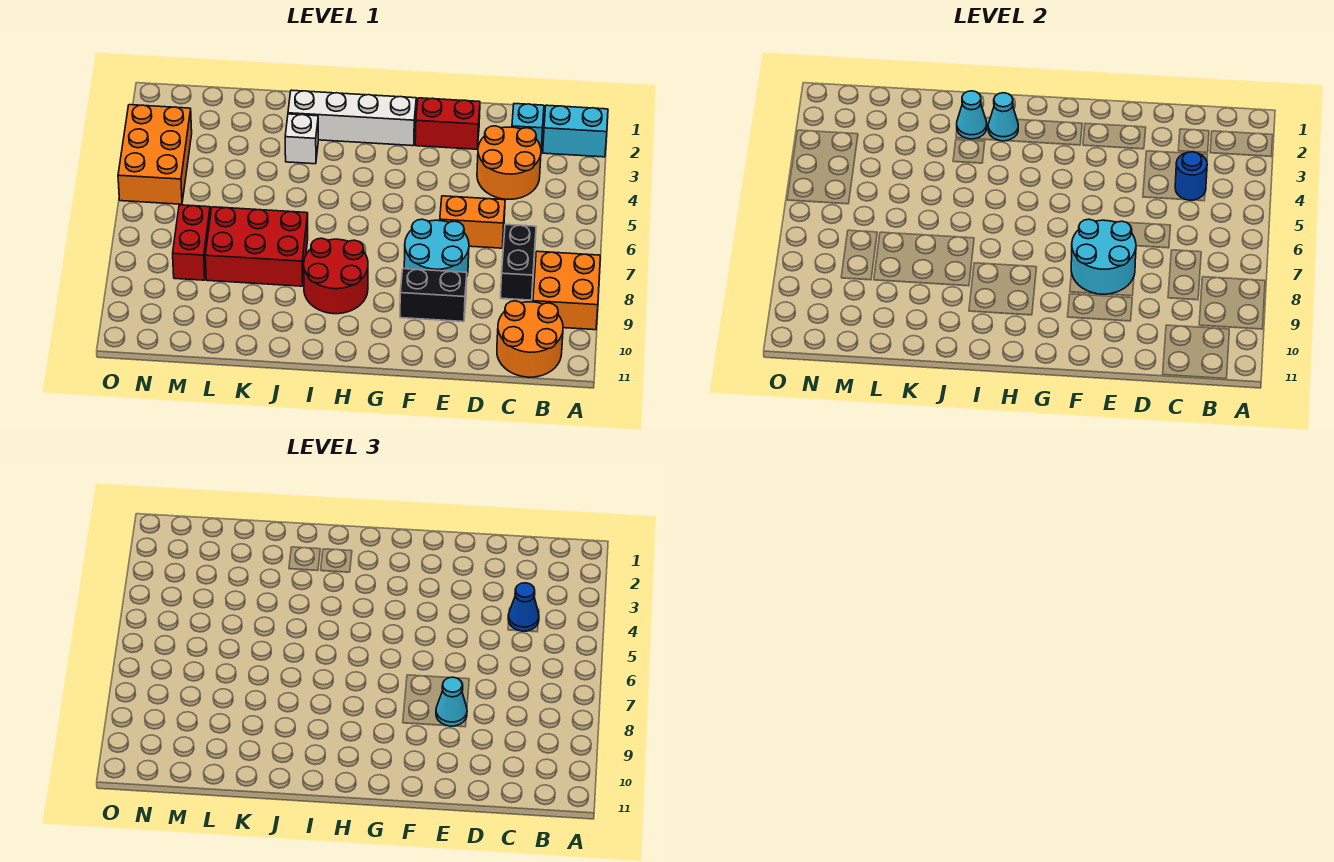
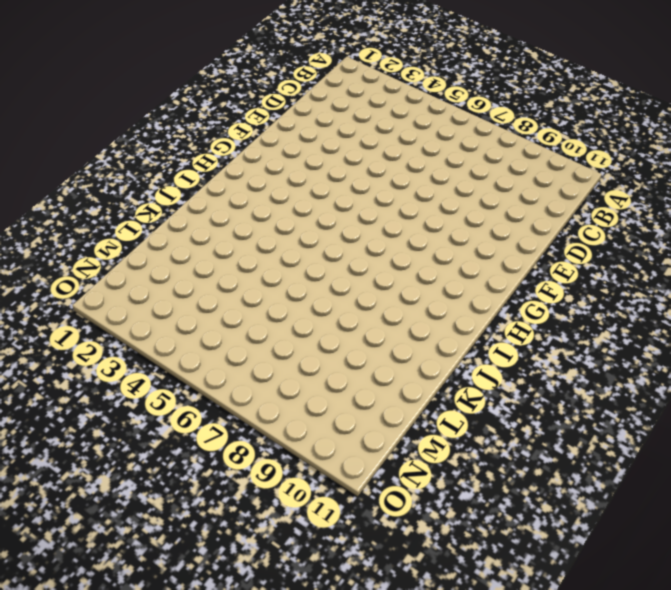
none -> cyan brick A2:B2 level 1
none -> orange brick A8:B9 level 1
none -> orange round brick B10:C11 level 1

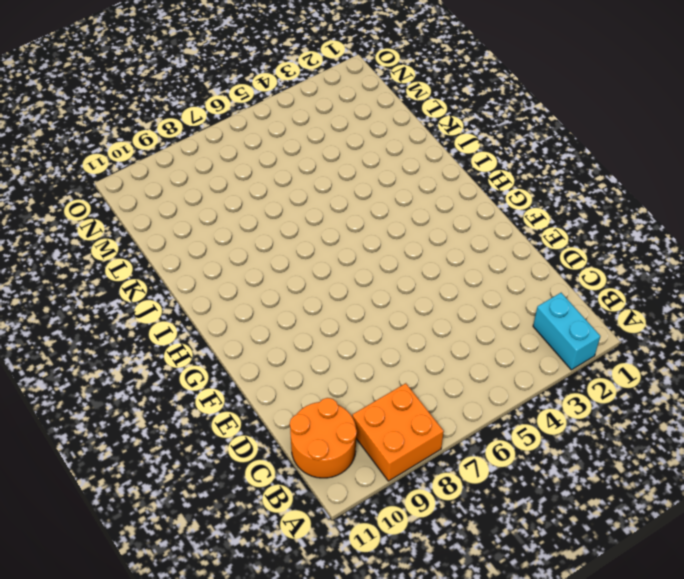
none -> cyan brick C2 level 1
none -> orange round brick C3:D4 level 1
none -> black brick C7:C8 level 1

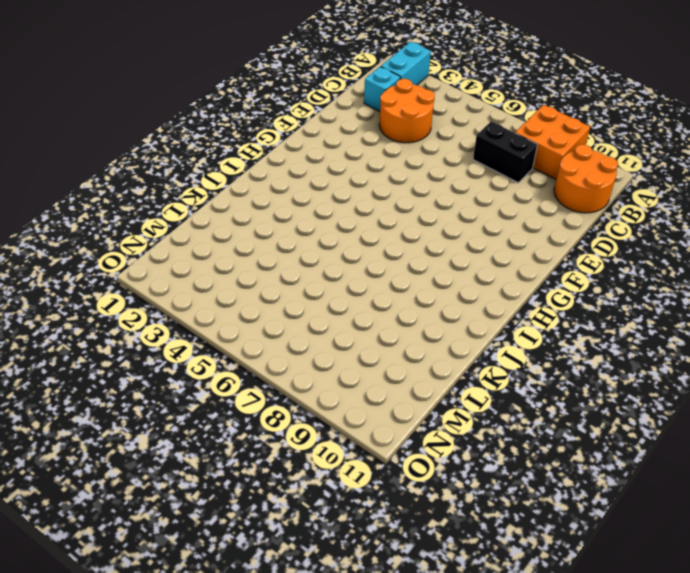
none -> orange brick D6:E6 level 1
none -> red brick E2:F2 level 1
none -> cyan round brick E7:F8 level 1

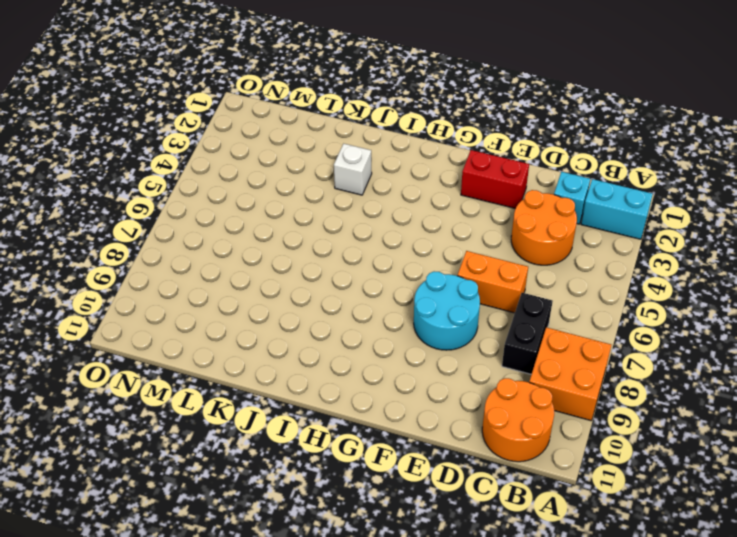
none -> black brick E9:F9 level 1
none -> white brick G2:J2 level 1
none -> red round brick H8:I9 level 1

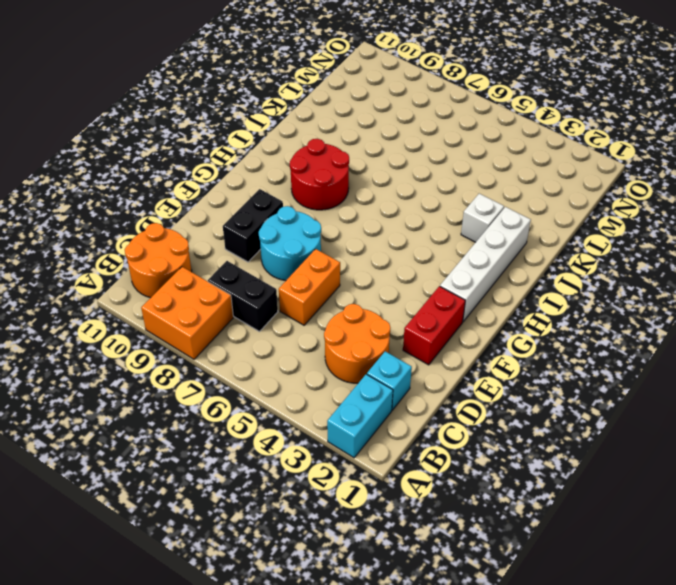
none -> red brick J7:L8 level 1
none -> red brick M7:M8 level 1
none -> orange brick N3:O5 level 1

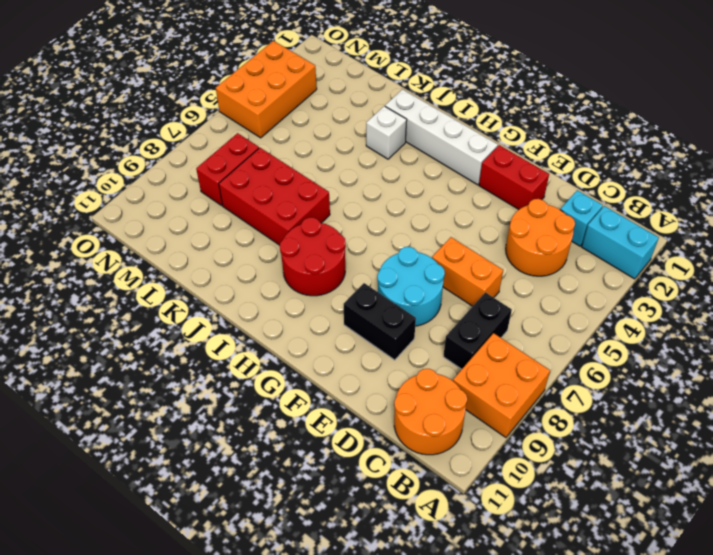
none -> blue round brick C4 level 2
none -> cyan round brick E7:F8 level 2
none -> cyan cone I2 level 2

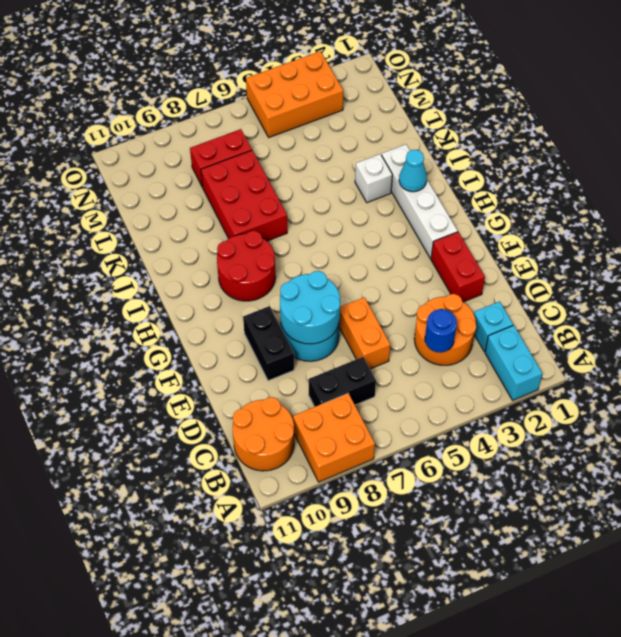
none -> cyan cone J2 level 2
none -> blue cone C4 level 3
none -> cyan cone E8 level 3

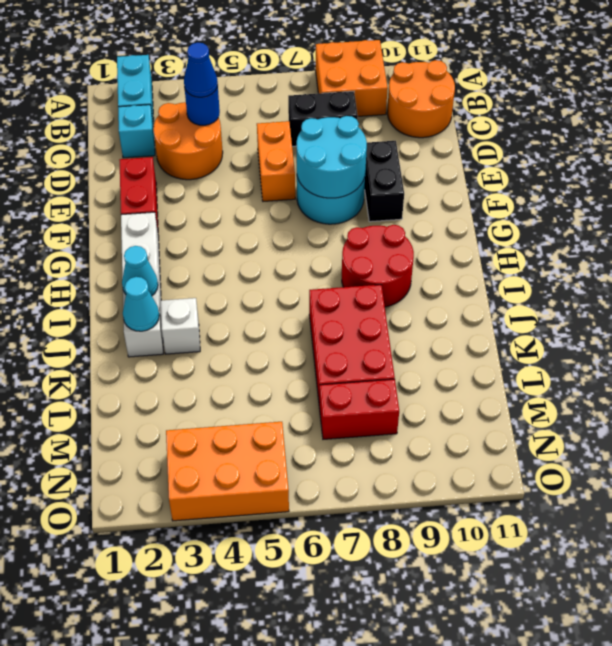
none -> cyan cone E8 level 3

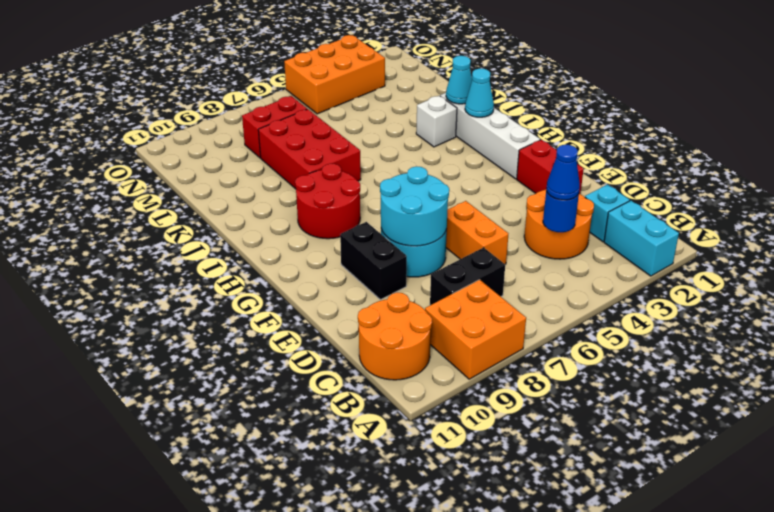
none -> cyan cone E8 level 3

